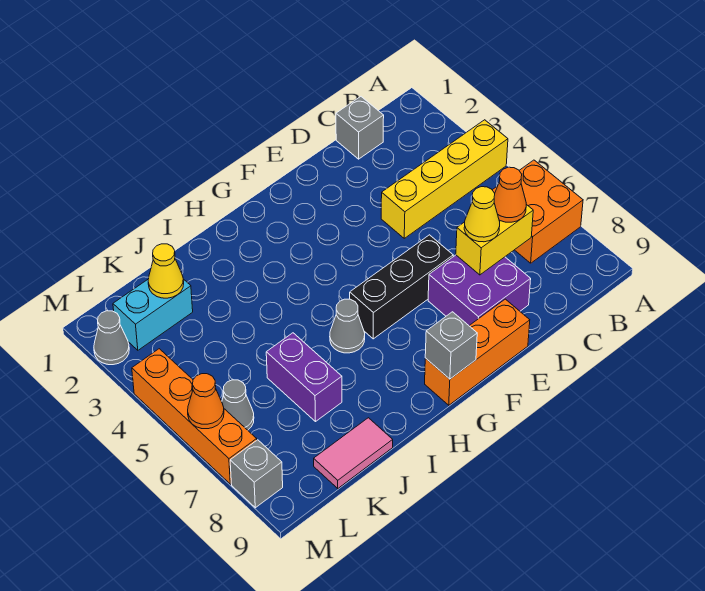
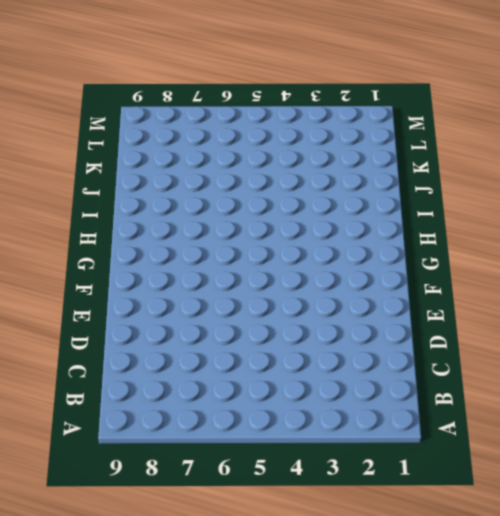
none -> yellow brick A4:D4 level 1
none -> orange brick A6:B7 level 1
none -> grey brick C1 level 1

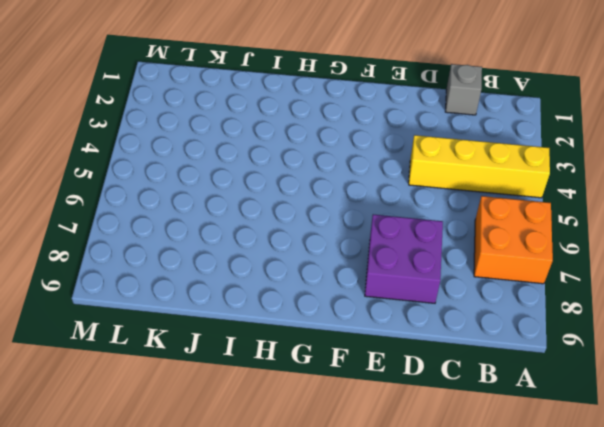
none -> black brick E6:G6 level 1
none -> orange brick E9:G9 level 1
none -> grey cone H6 level 1

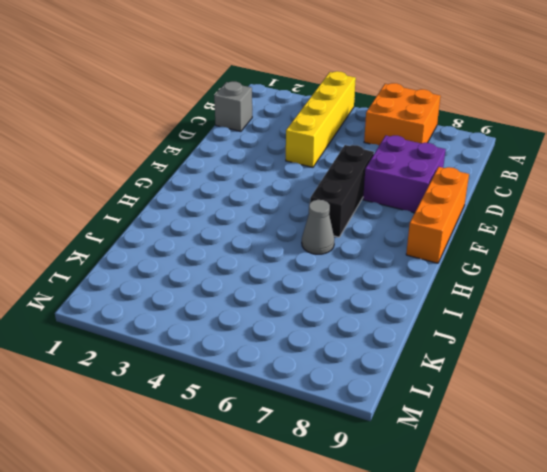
none -> purple brick J6:J7 level 1
none -> pink tile J9:K9 level 1
none -> cyan brick K2:L2 level 1

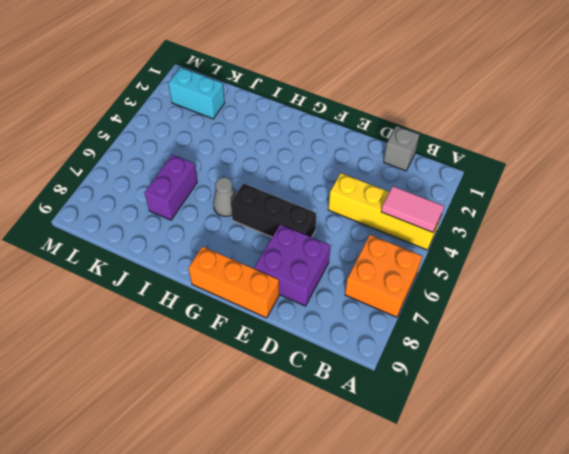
pink tile A4:B4 level 2 -> pink tile J9:K9 level 1
none -> grey cone L6 level 1
none -> grey cone M2 level 1
none -> orange brick M4:M7 level 1

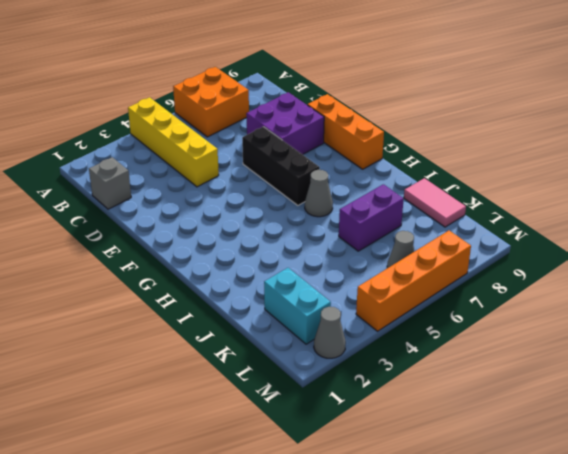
none -> grey brick M8 level 1
none -> yellow brick C7:D7 level 2
none -> grey brick G9 level 2

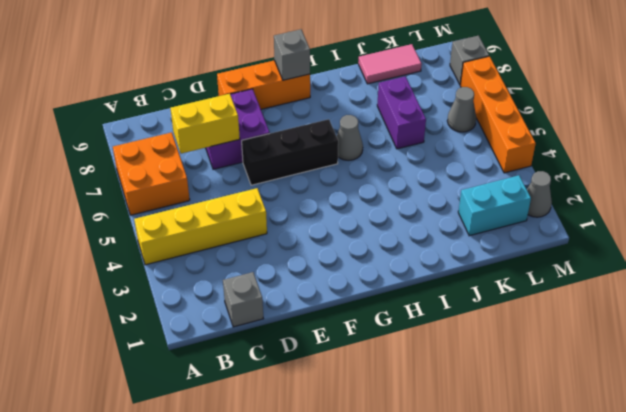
none -> yellow cone K2 level 2
none -> orange cone M6 level 2
none -> orange cone C7 level 3

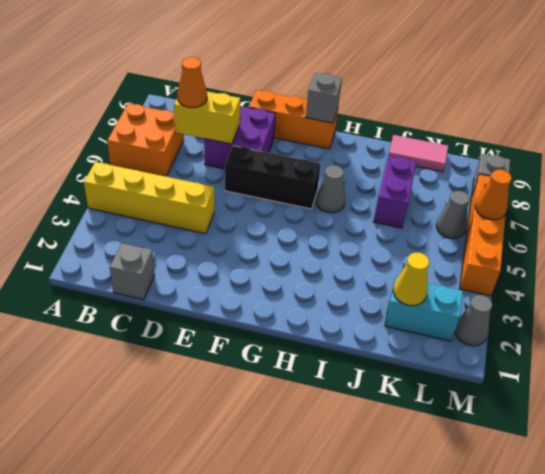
none -> yellow cone D7 level 3

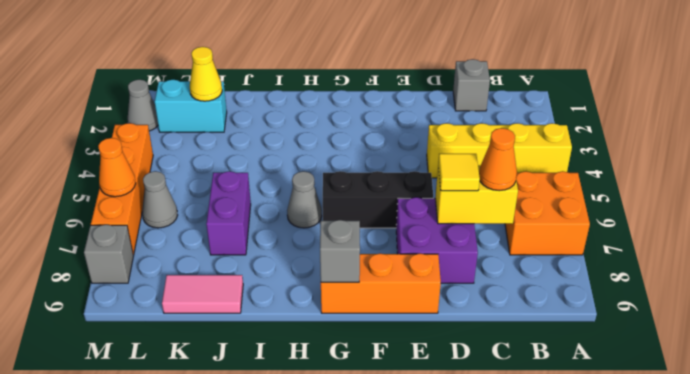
yellow tile D7 level 3 -> yellow cone D7 level 3

